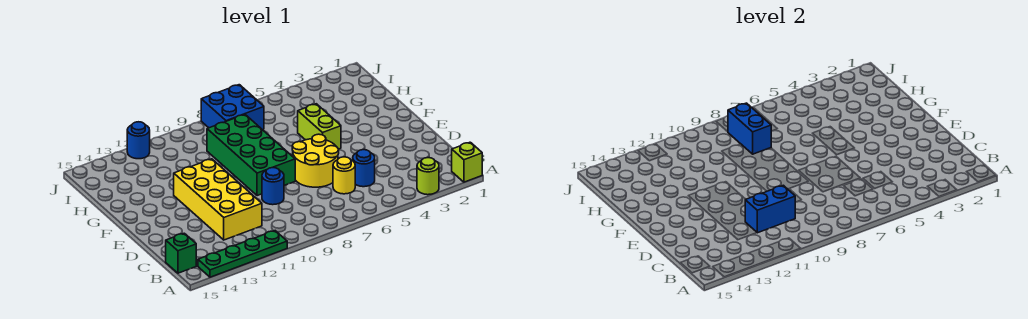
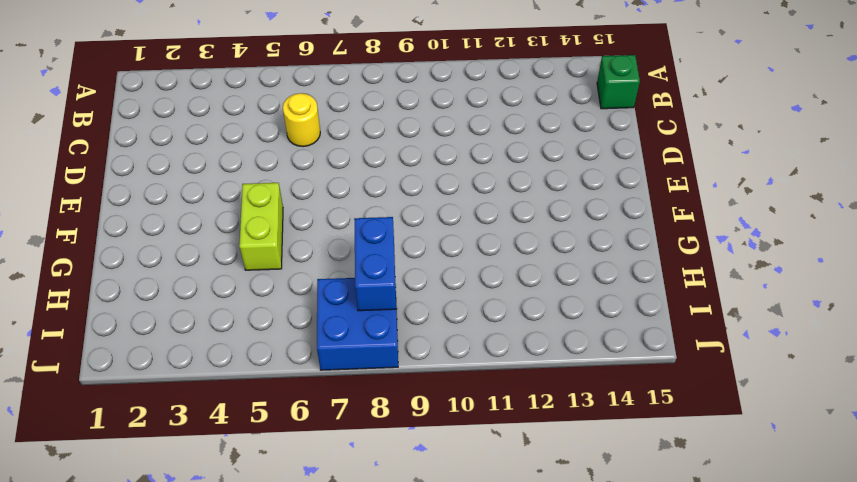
none -> lime brick A1 level 1
none -> lime round brick A3 level 1
none -> green plate A11:A14 level 1

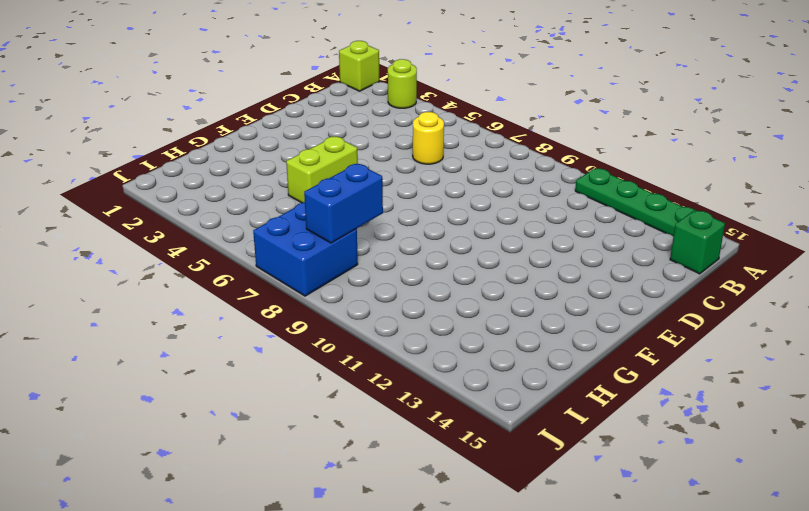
none -> blue round brick C5 level 1
none -> yellow brick C11:F12 level 1
none -> yellow round brick D6:E7 level 1

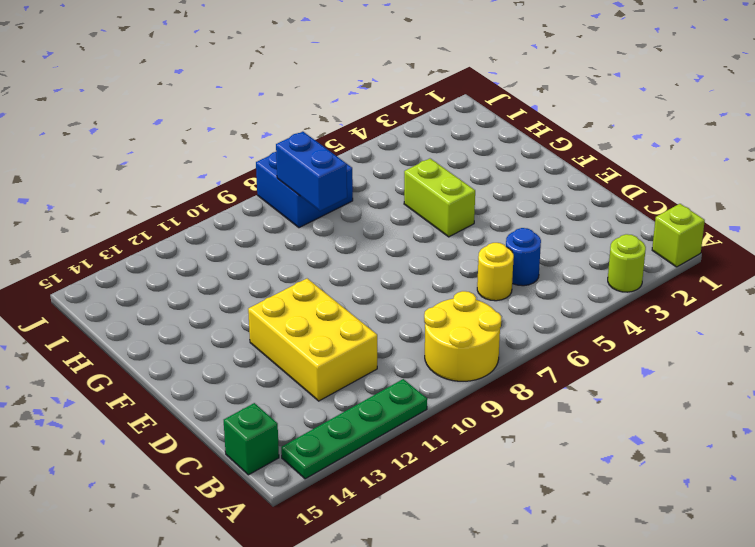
yellow round brick A8:B9 level 1 -> yellow round brick D6:E7 level 1
yellow brick C11:E12 level 1 -> yellow brick C11:F12 level 1
none -> blue round brick D9 level 1
none -> green brick E8:H9 level 1
none -> blue round brick J12 level 1

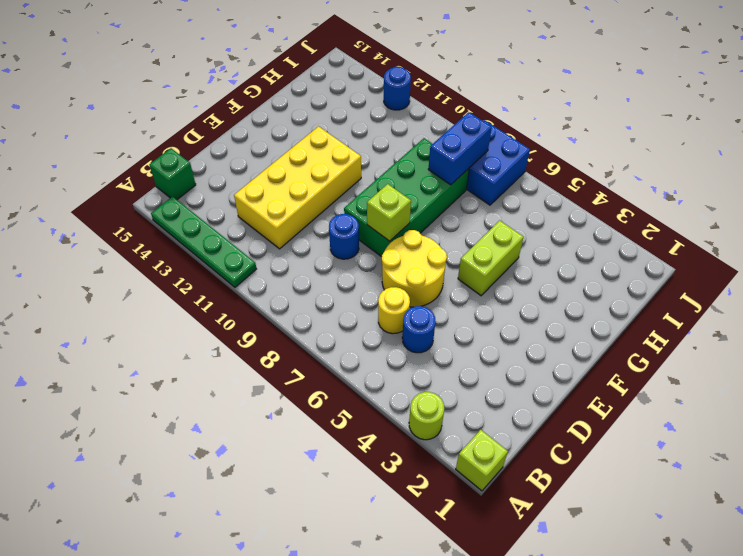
lime brick E8 level 2 -> none
none -> blue brick C10:C11 level 2

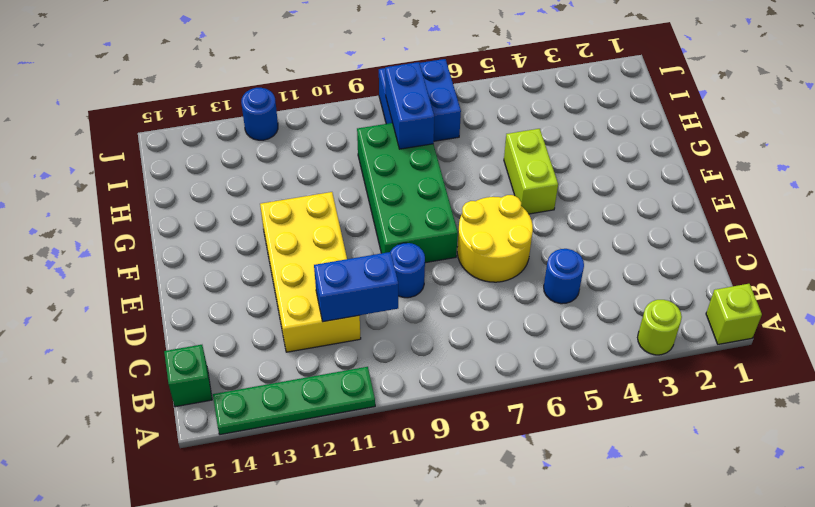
none -> yellow round brick C6 level 1

